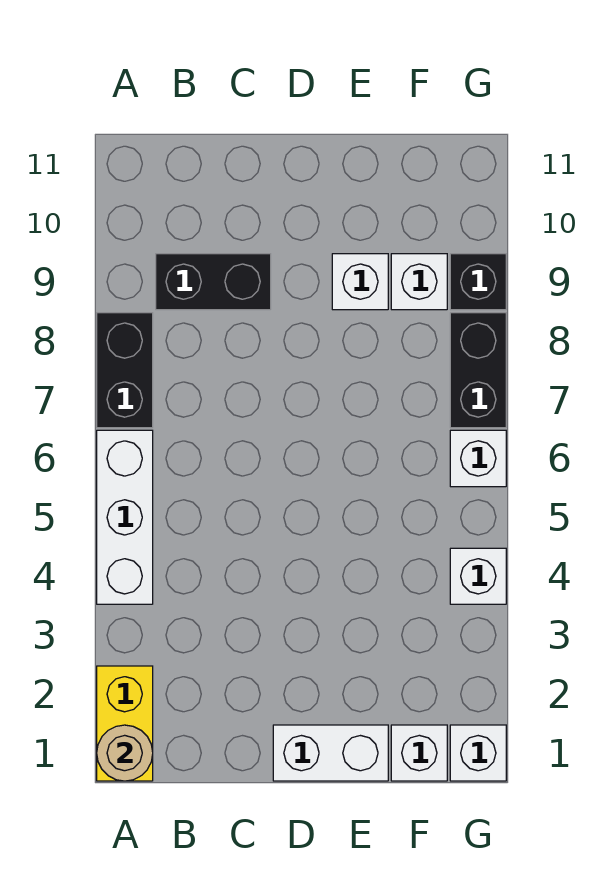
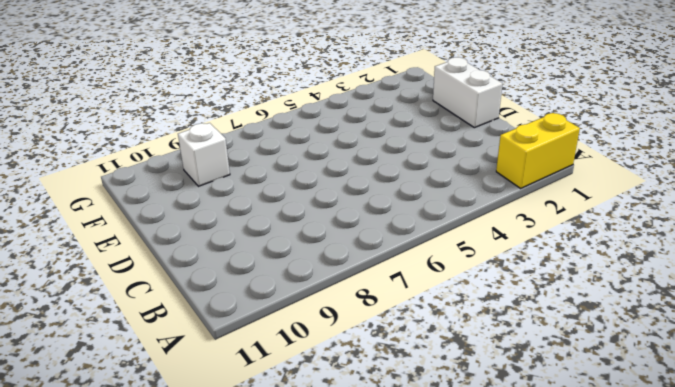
none -> white brick A4:A6 level 1
none -> black brick A7:A8 level 1
none -> black brick B9:C9 level 1

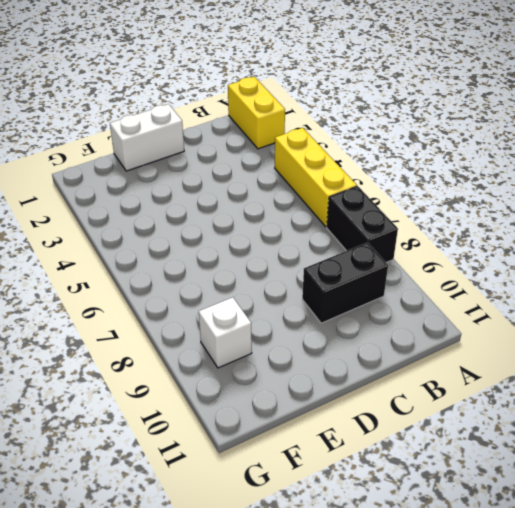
yellow brick A4:A6 level 1 -> white brick A4:A6 level 1
none -> white brick E9 level 1
none -> white brick F1 level 1
none -> white brick G1 level 1

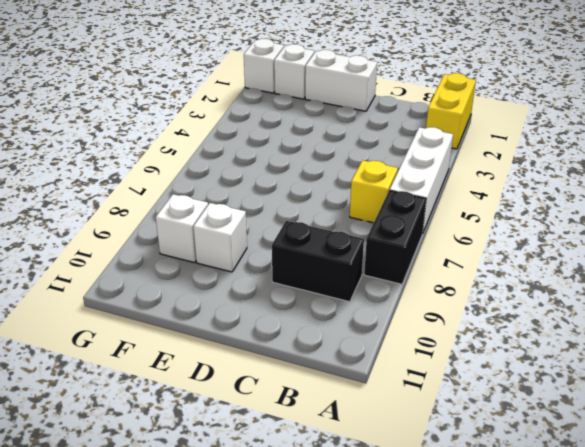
yellow brick B6 level 1 -> none
none -> white brick G4 level 1
none -> white brick G6 level 1
none -> black brick G7:G8 level 1

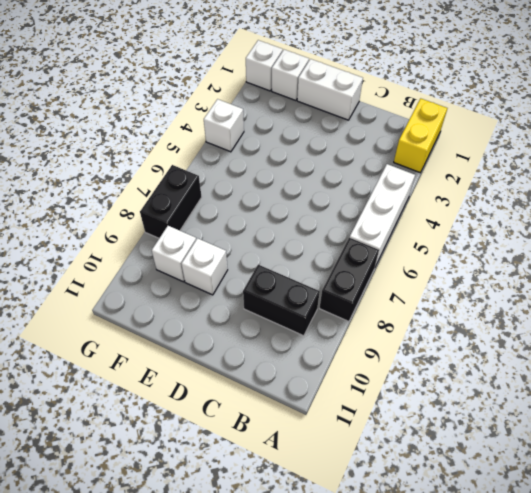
none -> white brick G6 level 1
none -> black brick G9 level 1
none -> tan round brick A1 level 2

